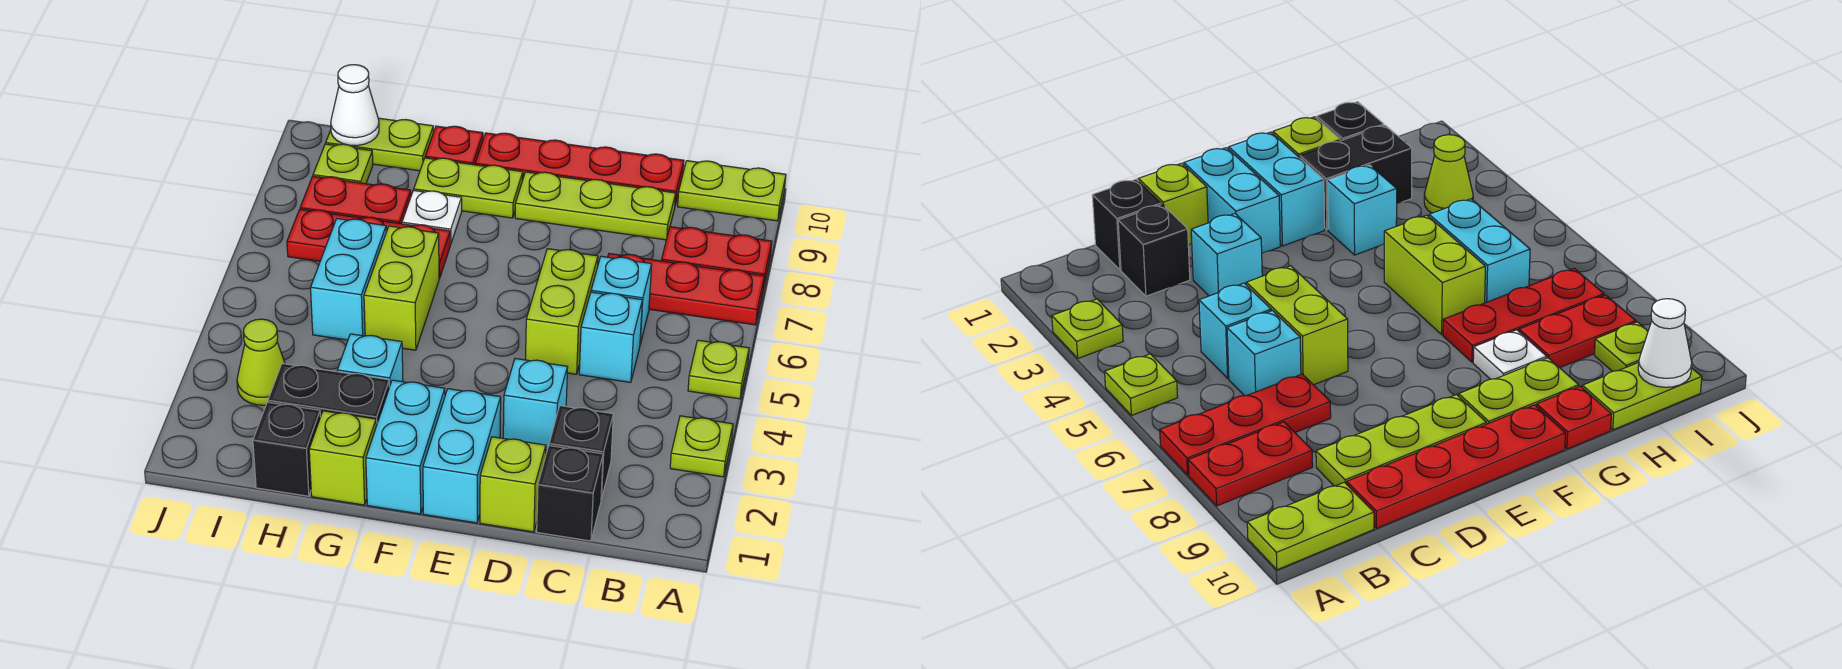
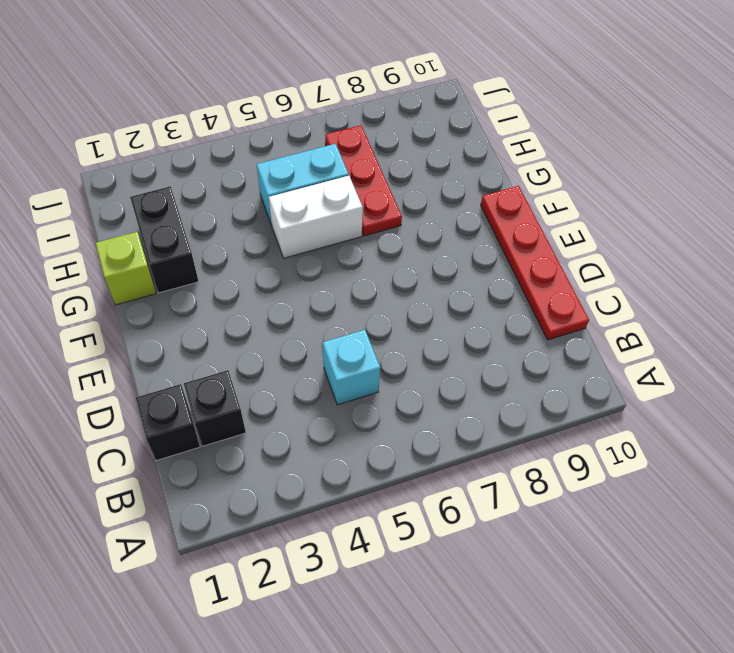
white brick G5:G6 level 1 -> lime brick G5:G6 level 1
none -> lime plate A3 level 1
none -> lime plate A5 level 1
none -> red plate A7:C7 level 1
none -> red plate A8:B8 level 1

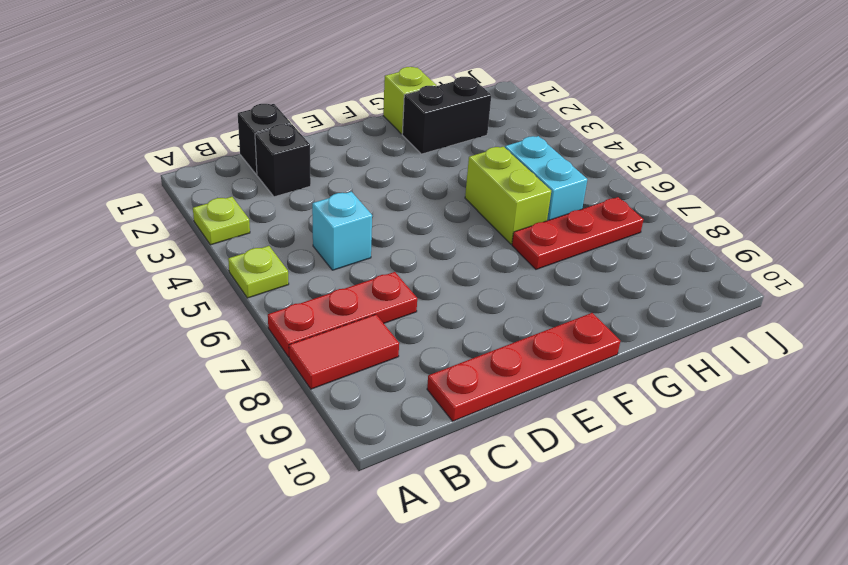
red tile A8:B8 level 1 -> red plate A8:B8 level 1
none -> lime plate A10:B10 level 1
none -> cyan brick C6 level 1
none -> lime plate C9:E9 level 1
none -> lime brick D1 level 1

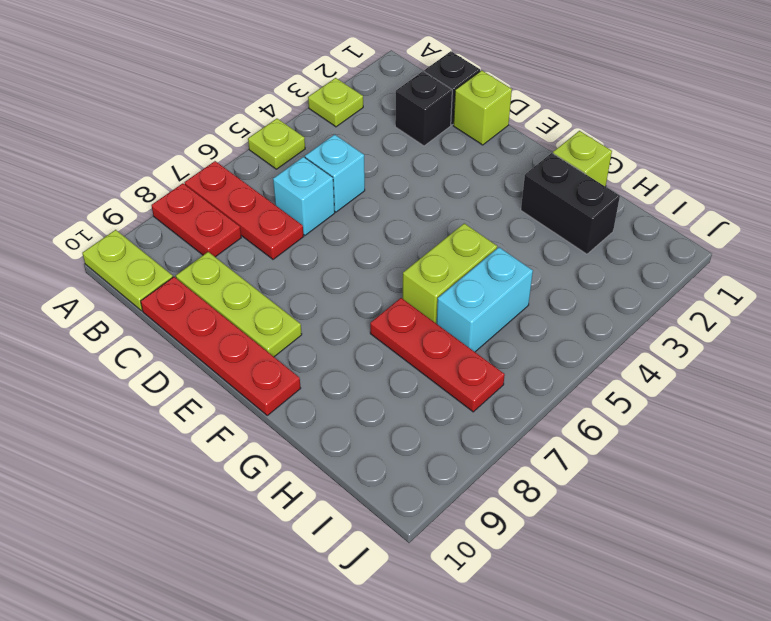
none -> cyan brick D3 level 1
none -> lime brick D5:D6 level 1
none -> cyan brick E1:E2 level 1
none -> cyan brick F1:F2 level 1

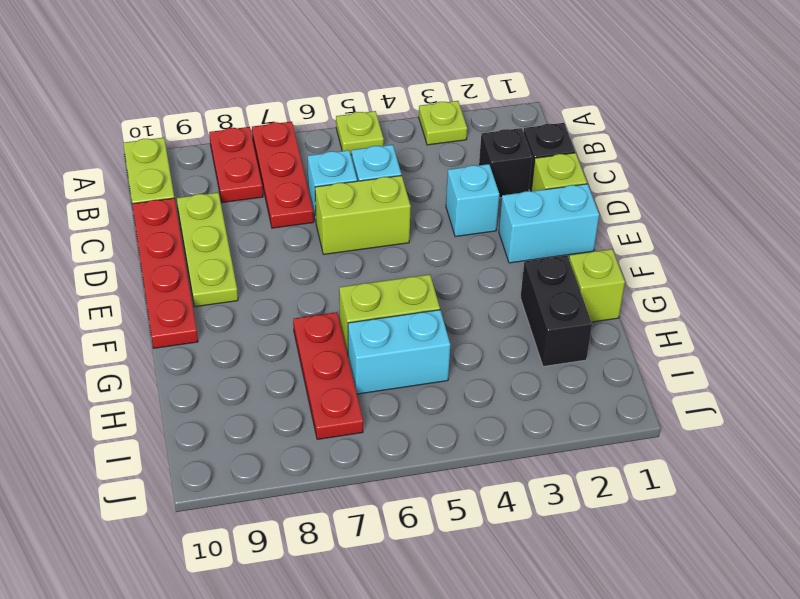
none -> cyan brick F1:F2 level 1
none -> lime plate F9:G9 level 1
none -> cyan brick G3 level 1
none -> white plate G8 level 1

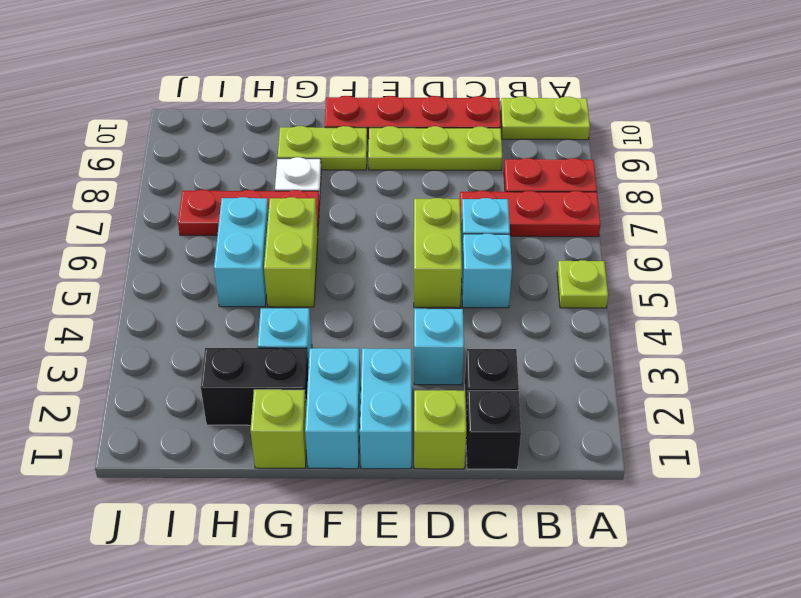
none -> lime plate A3 level 1
none -> red plate G10 level 1
none -> black brick H1 level 1
none -> red plate H8:I8 level 1

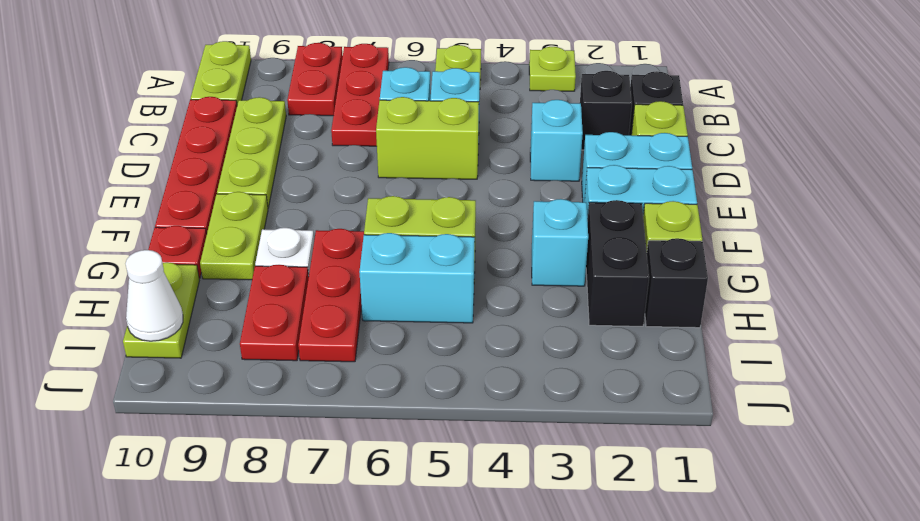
none -> lime cone I3 level 1
none -> lime plate I9 level 1

